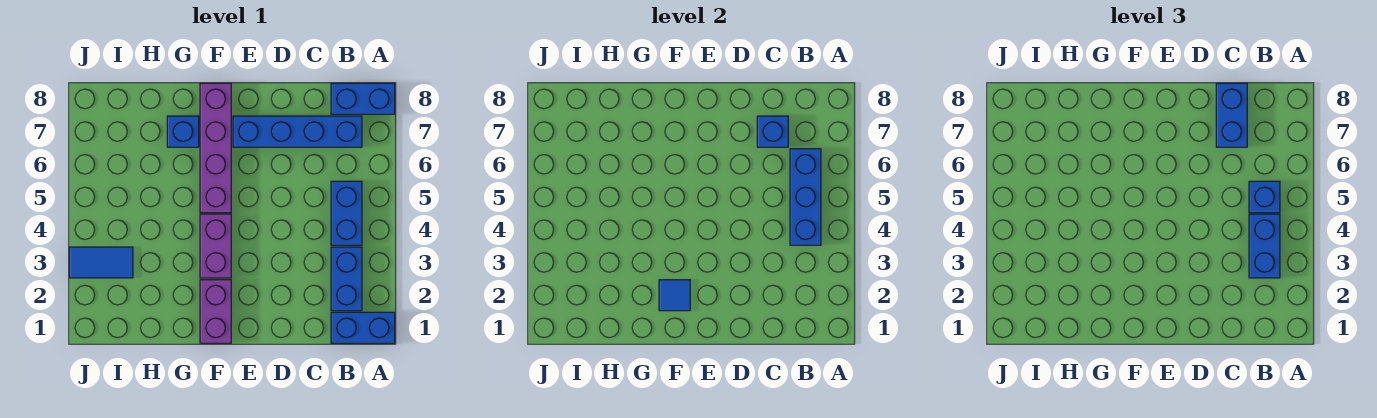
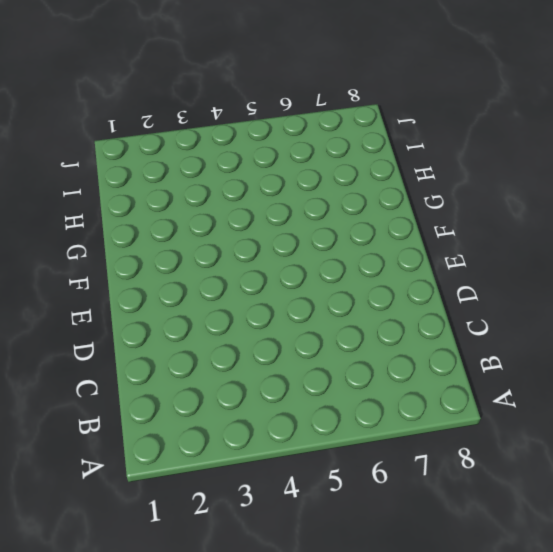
none -> blue brick A1:B1 level 1
none -> blue brick A8:B8 level 1
none -> blue brick B2:B3 level 1

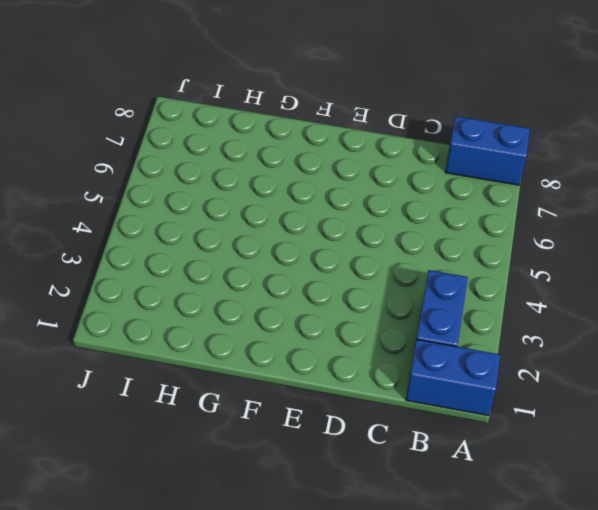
none -> blue brick B4:B5 level 1
none -> blue brick B7:E7 level 1
none -> purple brick F1:F2 level 1

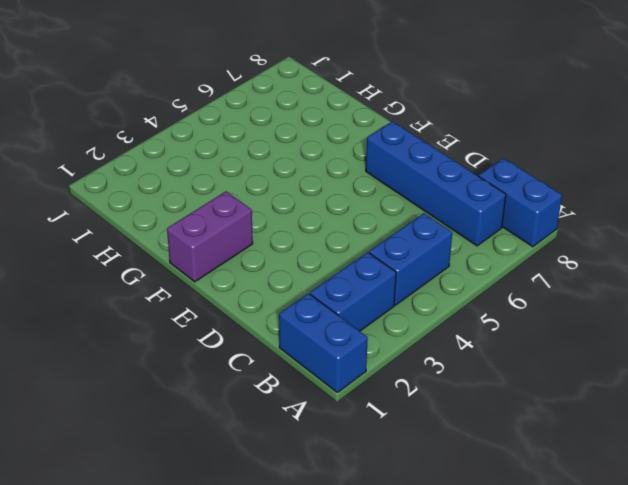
none -> purple brick F3:F4 level 1
none -> purple brick F5:F8 level 1
none -> blue brick G7 level 1

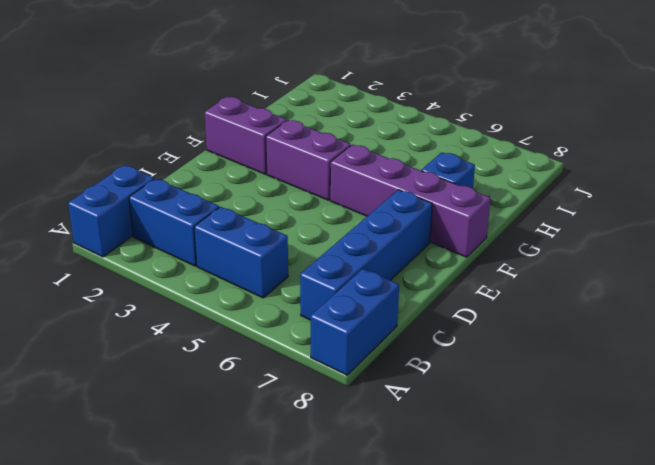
none -> blue tile I3:J3 level 1
none -> blue brick B4:B6 level 2
none -> blue brick C7 level 2

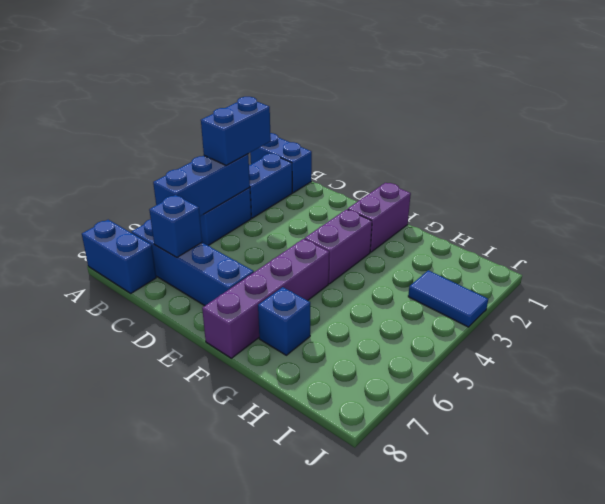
none -> blue tile F2 level 2
none -> blue brick B5 level 3
none -> blue brick C7:C8 level 3

